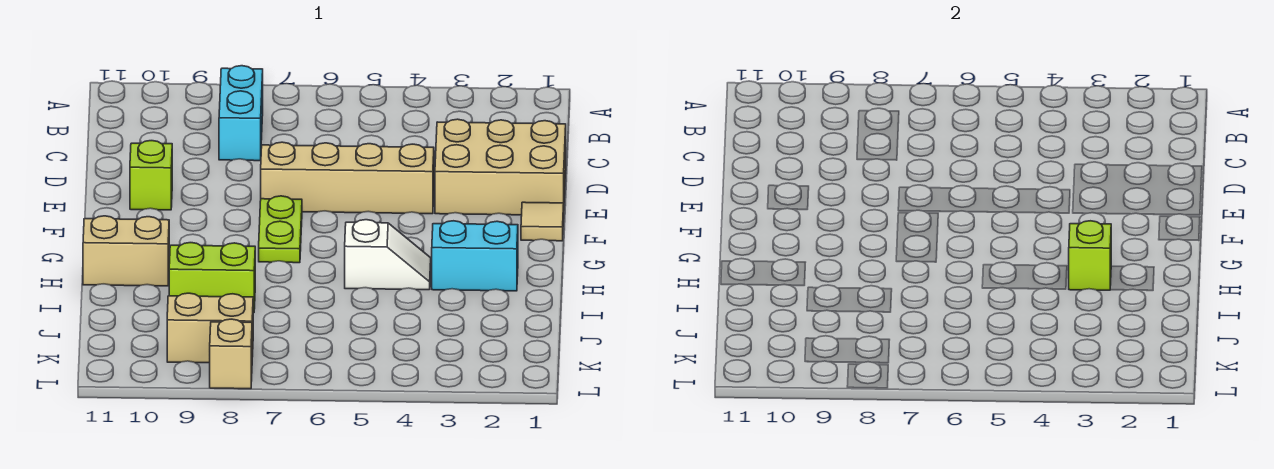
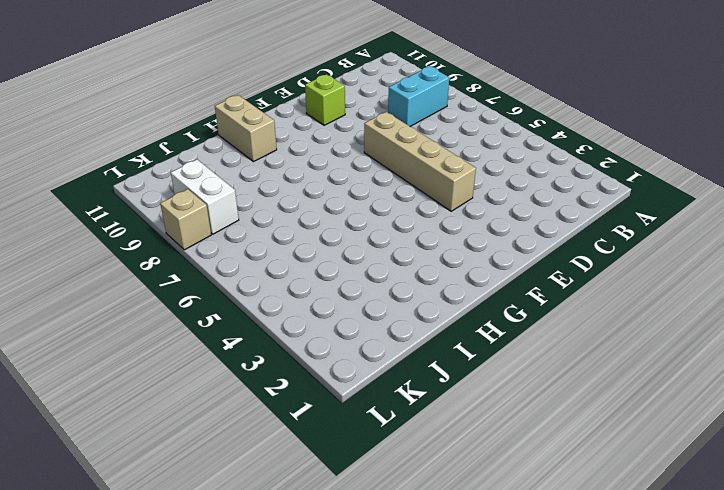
white brick K8:K9 level 1 -> tan brick K8:K9 level 1
none -> tan brick D1:E3 level 1
none -> tan tile F1 level 1
none -> lime plate F7:G7 level 1

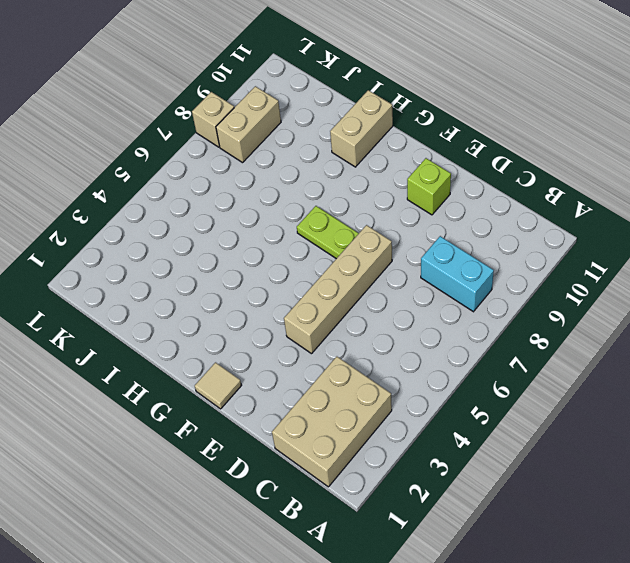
tan brick B1:C3 level 1 -> tan brick D1:E3 level 1
none -> cyan brick H2:H3 level 1
none -> white slope H4:H5 level 1 top 5
none -> lime brick I8:I9 level 1

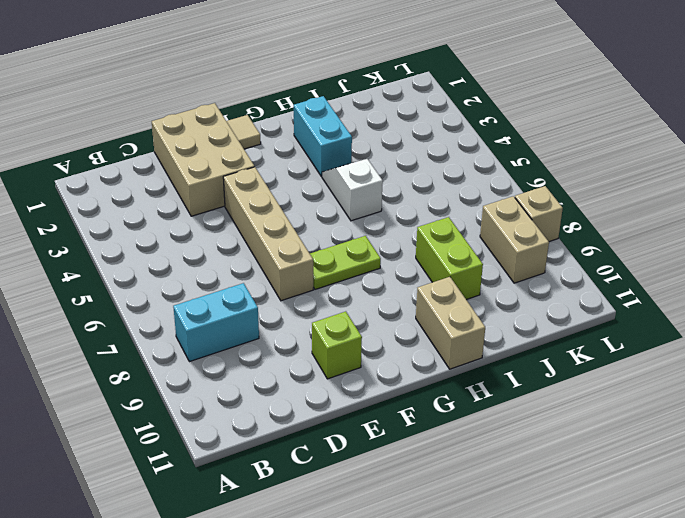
none -> lime brick H3 level 2

